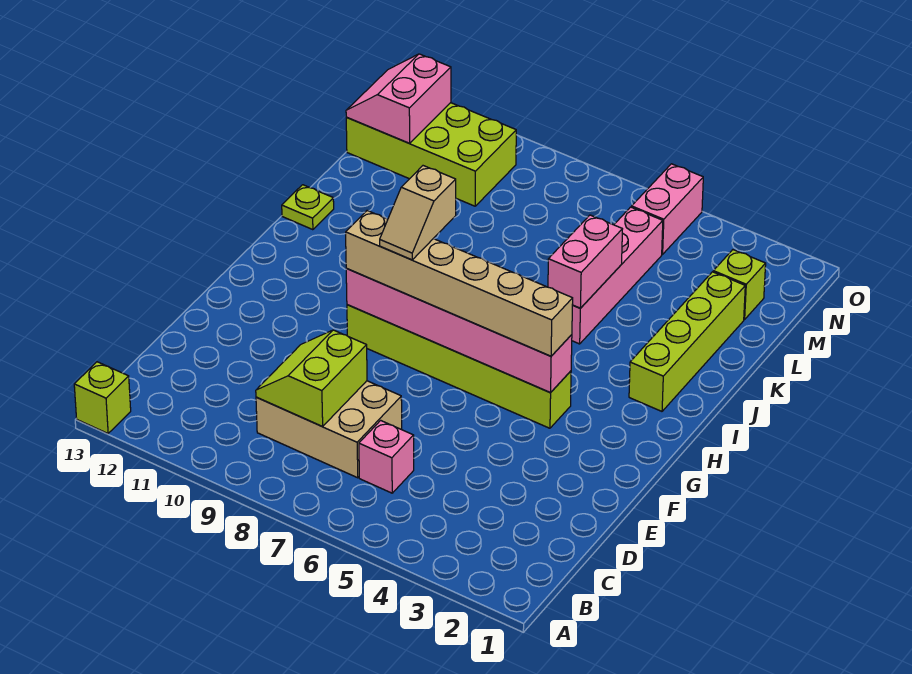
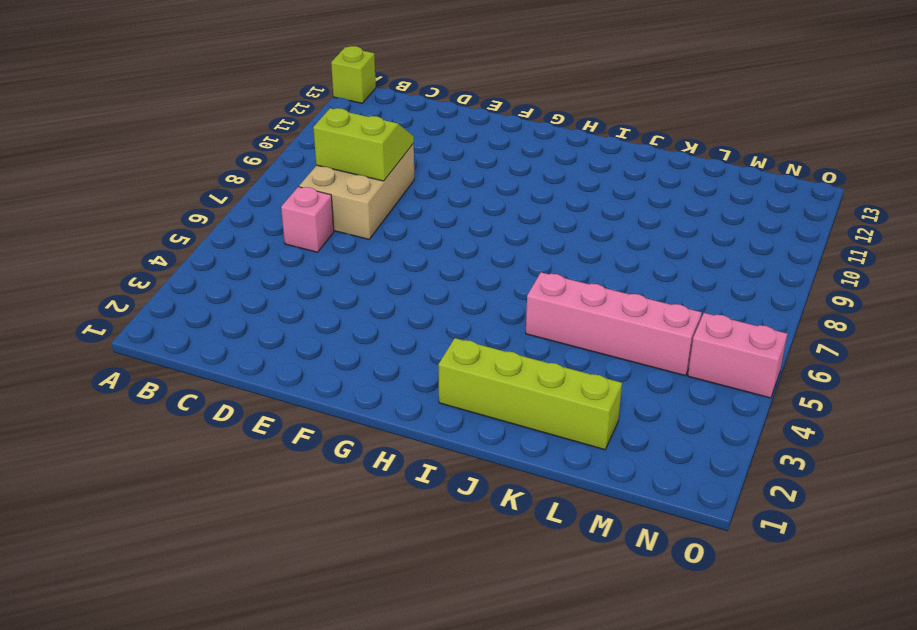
none -> lime brick G4:G9 level 1
none -> lime plate J13 level 1
none -> lime brick M2 level 1

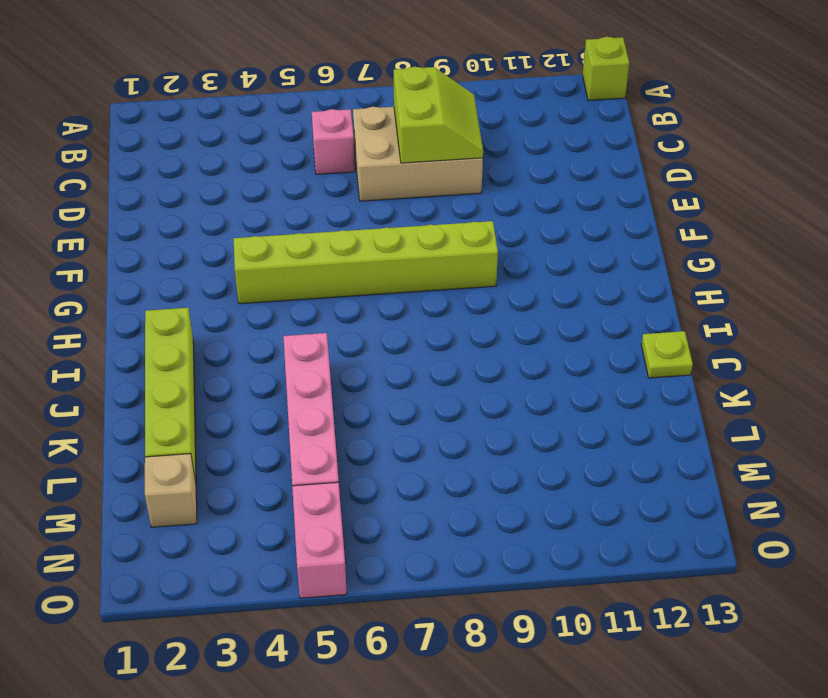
tan brick M2 level 1 -> lime brick M2 level 1
none -> lime brick M10:N13 level 1
none -> pink brick G4:G9 level 2
none -> pink brick J5:K5 level 2

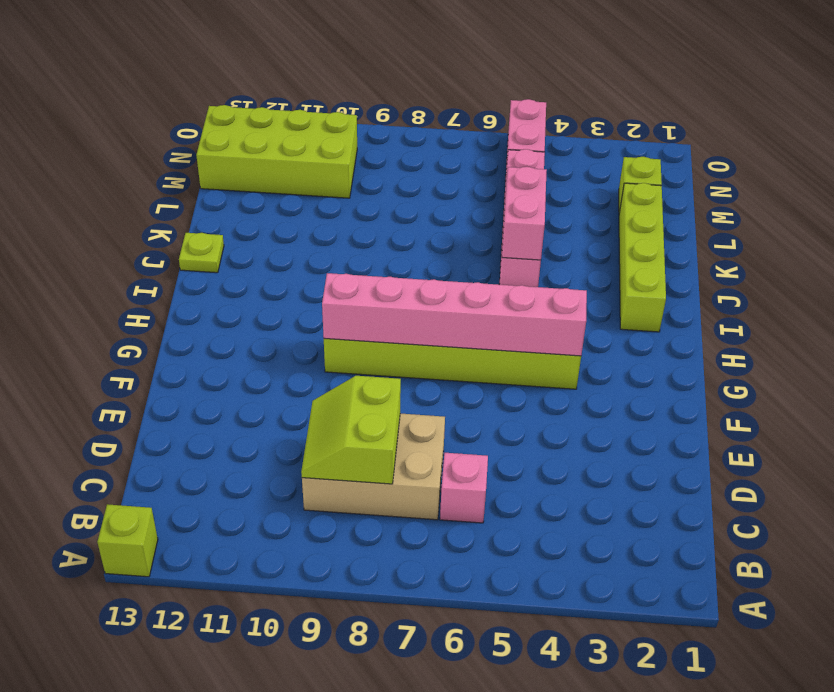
none -> pink slope M12:N13 level 2 top 12
none -> tan brick G4:G9 level 3
none -> tan slope G8:H8 level 4 top H

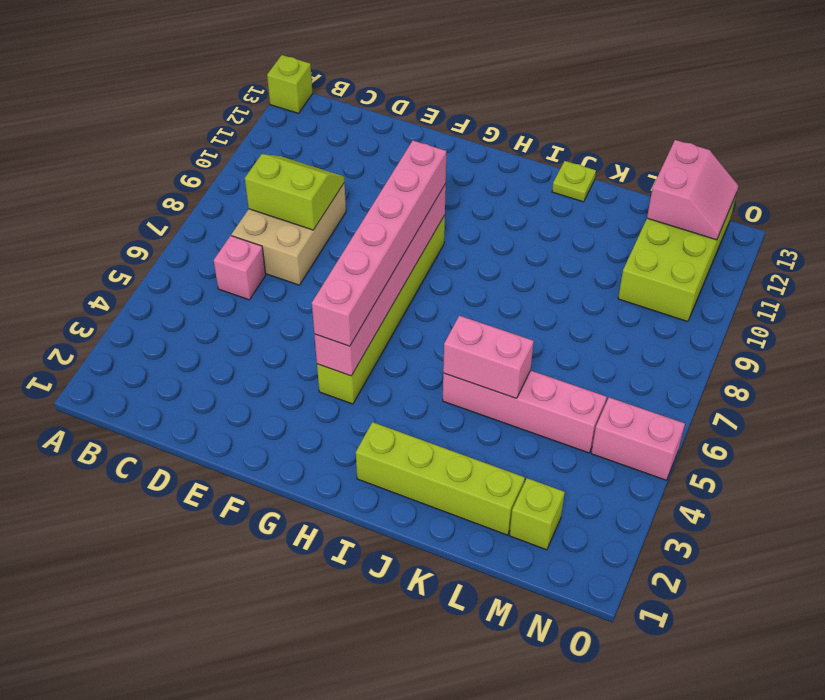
pink brick G4:G9 level 3 -> tan brick G4:G9 level 3
pink slope M12:N13 level 2 top M -> pink slope M12:N13 level 2 top 12
none -> tan slope G8:H8 level 4 top H

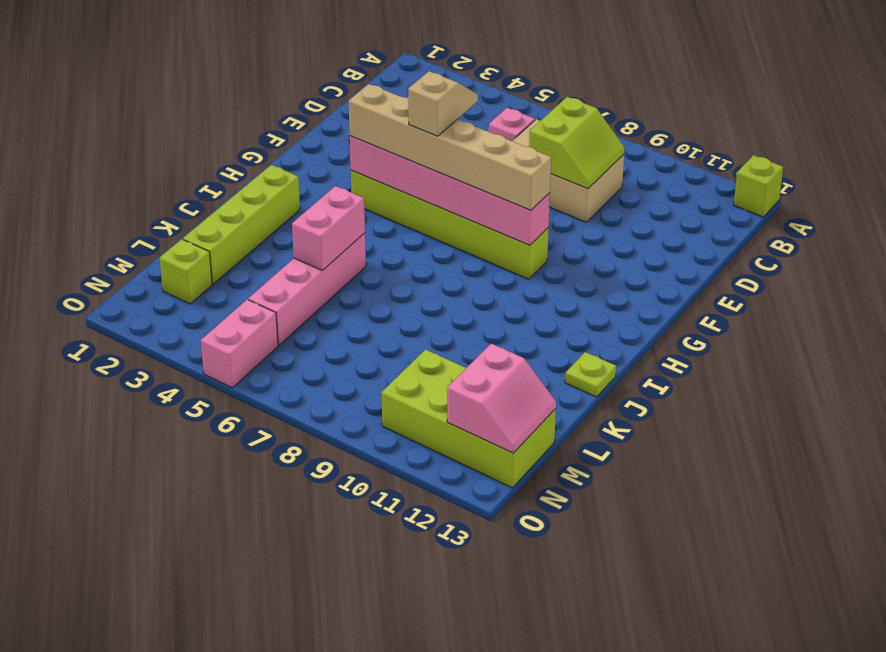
tan slope F6:G6 level 4 top G -> tan slope G8:H8 level 4 top H

